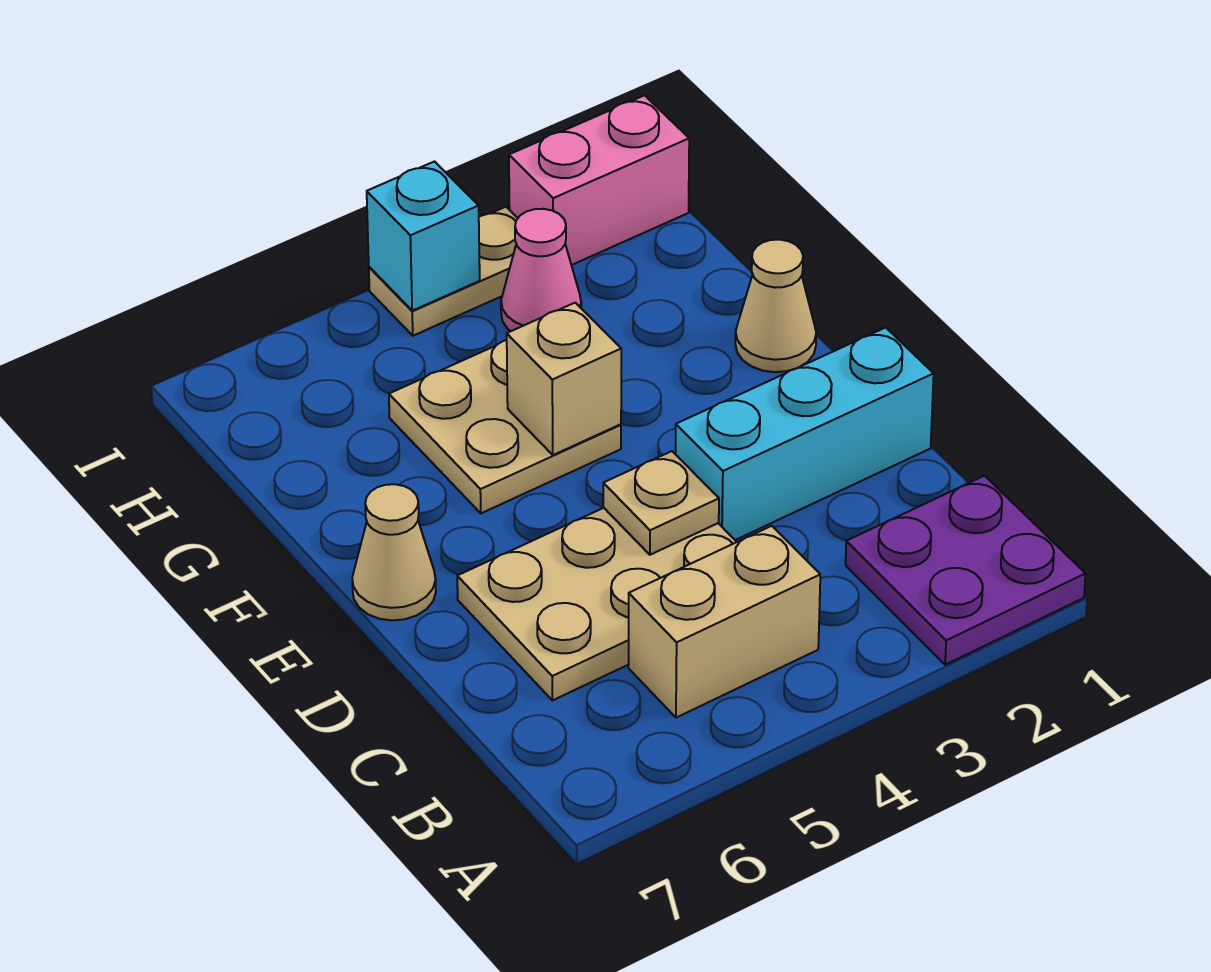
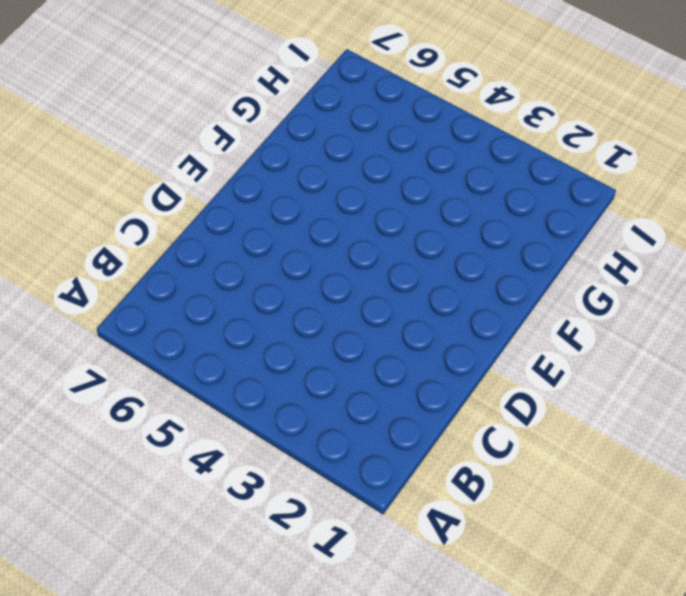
none -> purple plate A1:B2 level 1
none -> tan brick B4:B5 level 1
none -> tan plate C4:D6 level 1

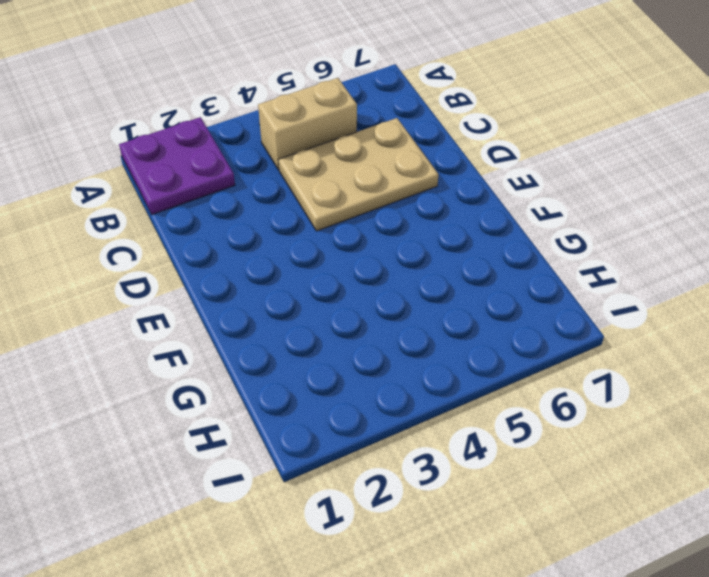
none -> cyan brick D1:D3 level 1
none -> tan cone E7 level 1
none -> tan cone F1 level 1

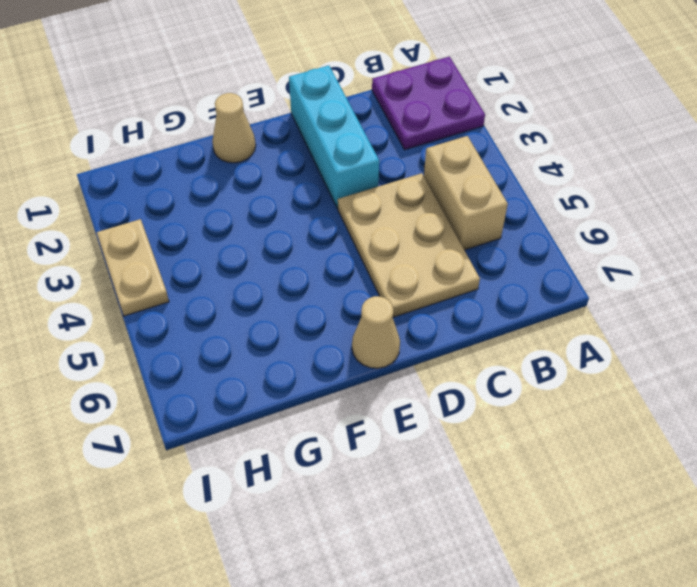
none -> tan plate F4:G5 level 1
none -> pink cone H3 level 1
none -> pink brick I1:I2 level 1

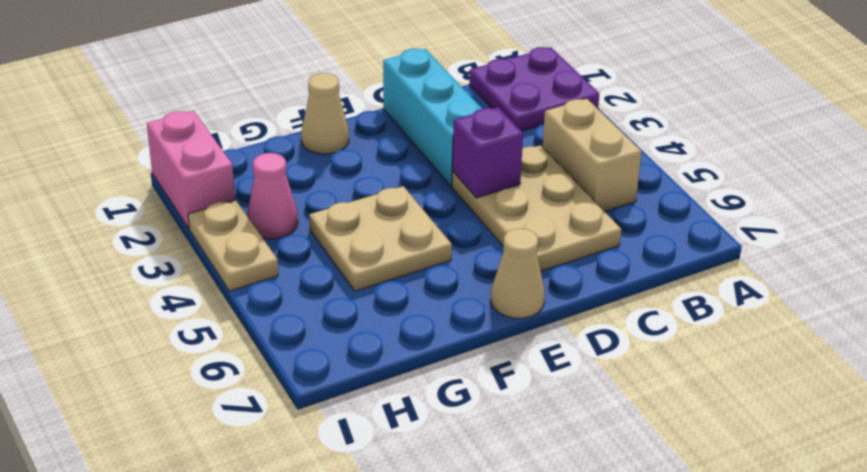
purple brick D4 level 2 -> tan plate D4 level 2
none -> tan brick F4 level 2
none -> cyan brick I4 level 2

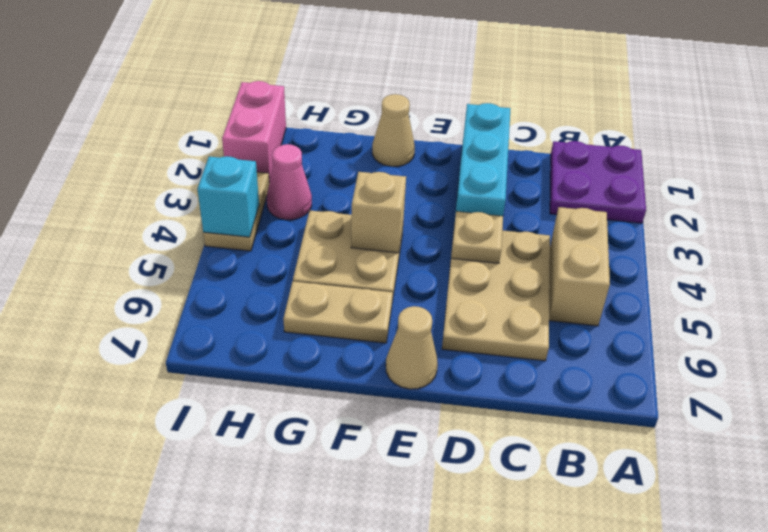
tan plate F6:G6 level 1 -> none

